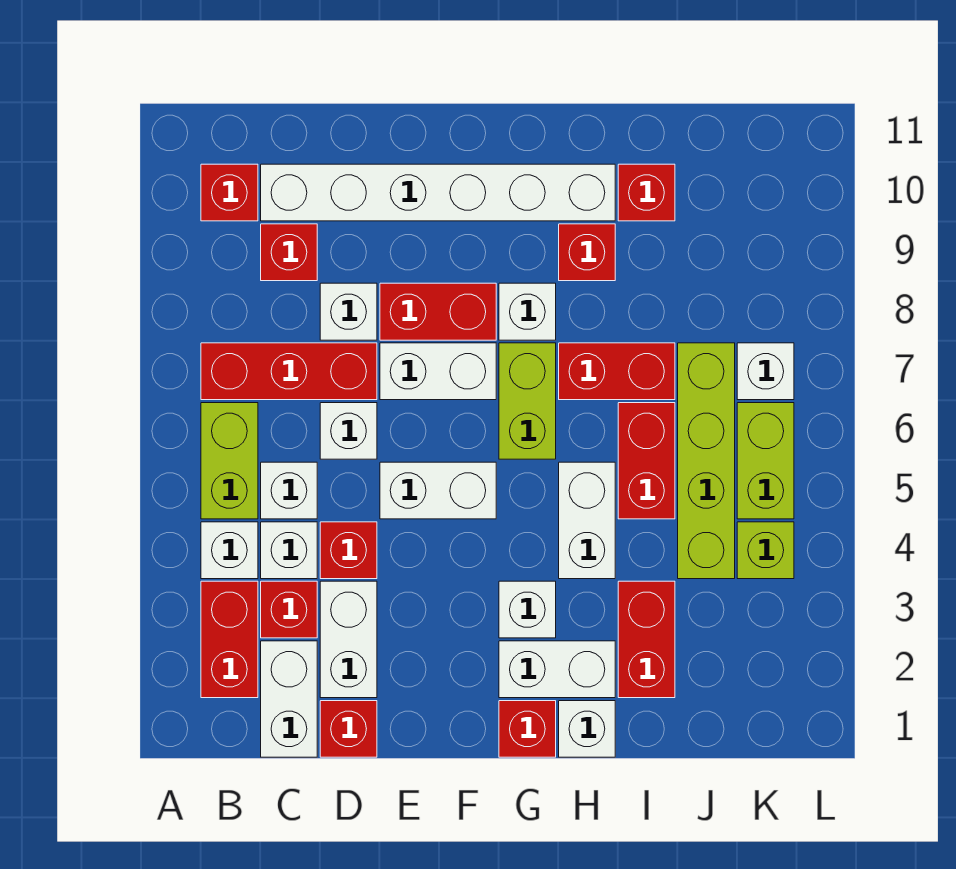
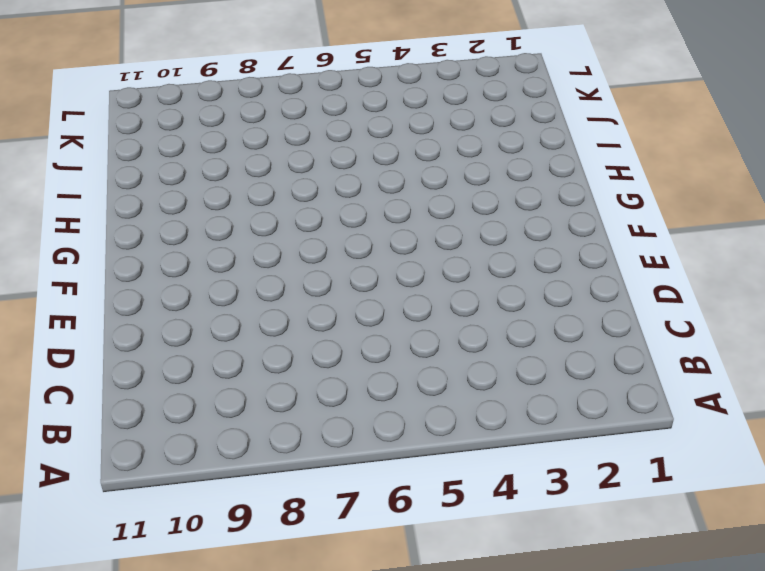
none -> red brick B2:B3 level 1
none -> white brick B4 level 1
none -> lime brick B5:B6 level 1
none -> red brick B7:D7 level 1

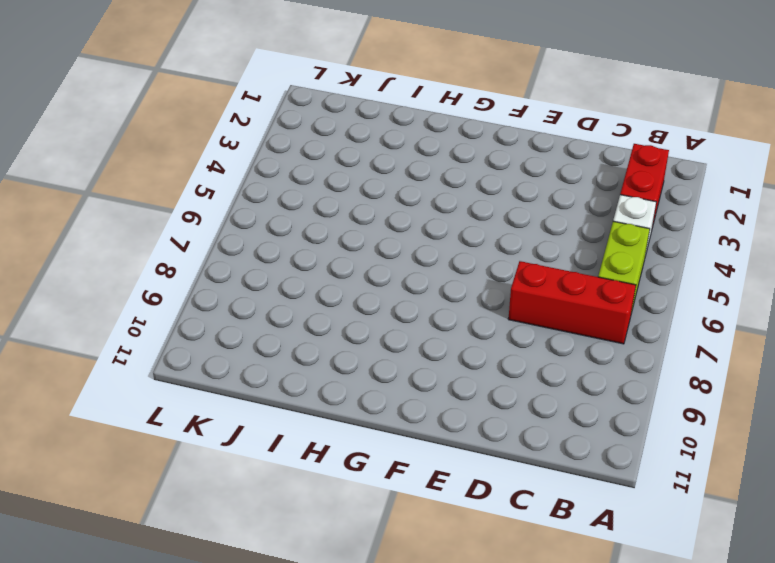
none -> red brick B10 level 1
none -> white brick C1:C2 level 1
none -> red brick C3 level 1
none -> white brick C4 level 1

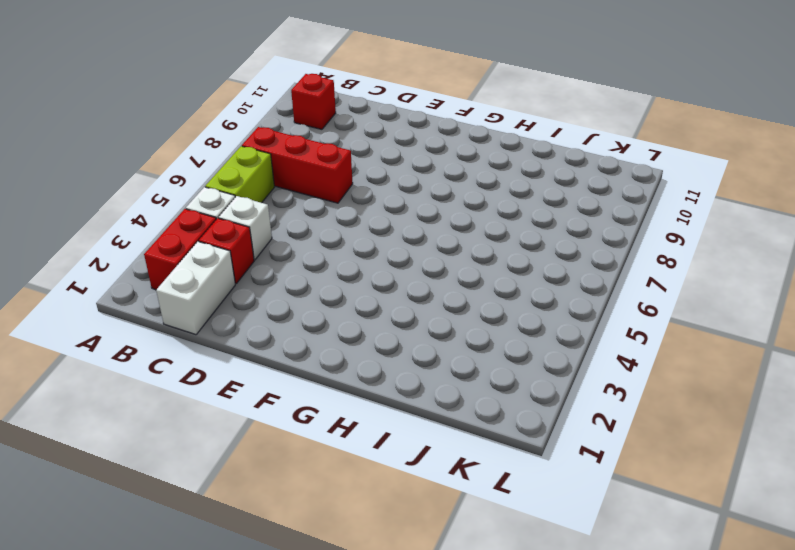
none -> white brick C5 level 1
none -> red brick C9 level 1
none -> white brick C10:H10 level 1
none -> red brick D1 level 1

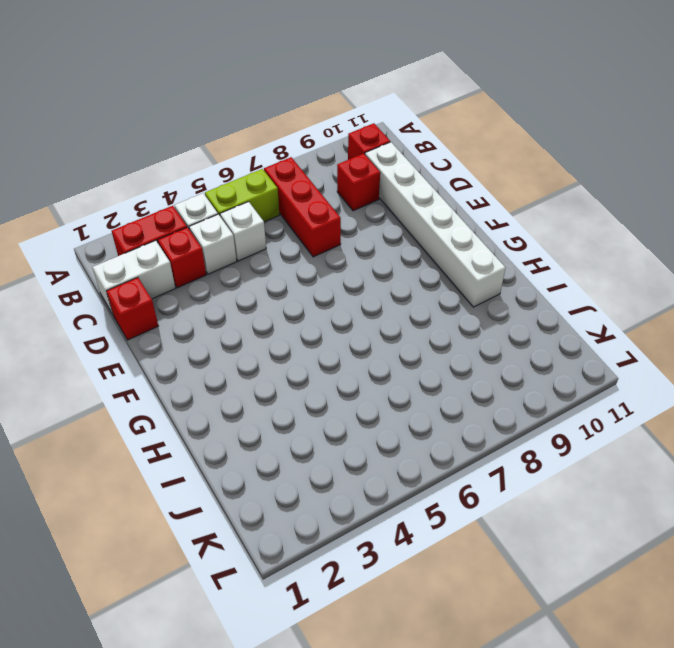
none -> white brick D2:D3 level 1
none -> red brick D4 level 1
none -> white brick D6 level 1
none -> white brick D8 level 1

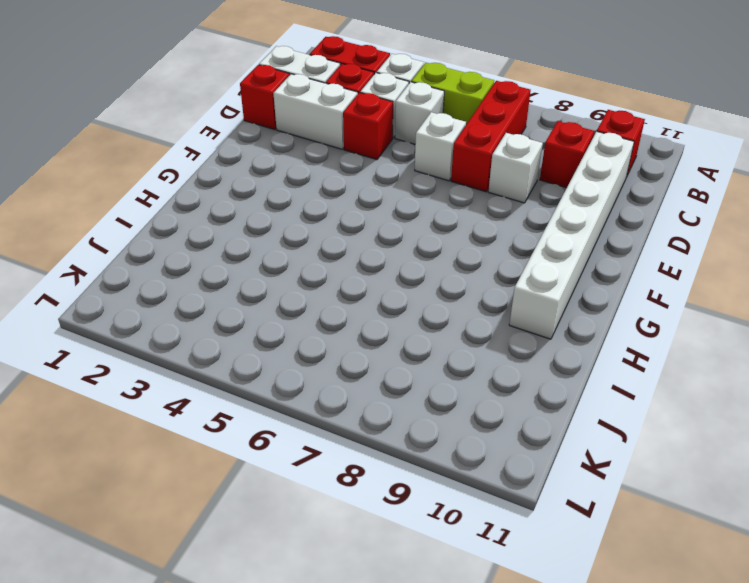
none -> white brick E5:F5 level 1
none -> white brick E7:F7 level 1
none -> red brick E8:F8 level 1
none -> red brick G1 level 1

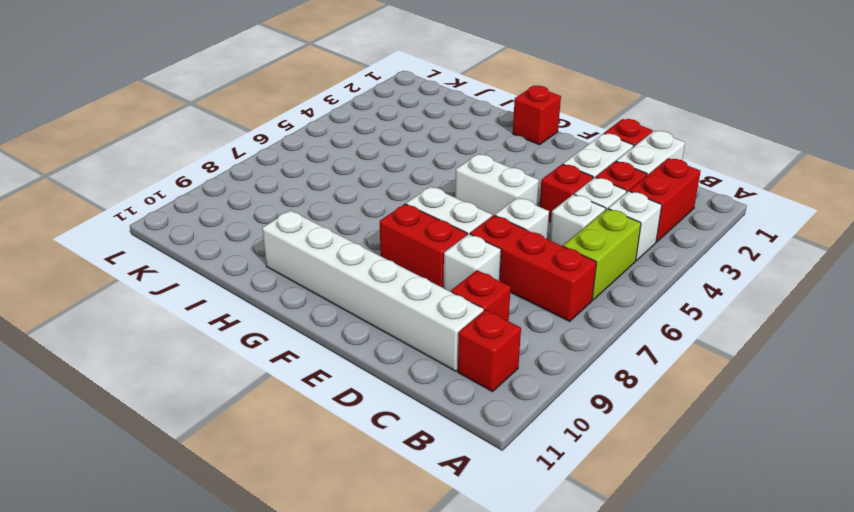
none -> white brick G2:H2 level 1
none -> white brick G3 level 1
none -> lime brick G6:G7 level 1
none -> white brick G8 level 1

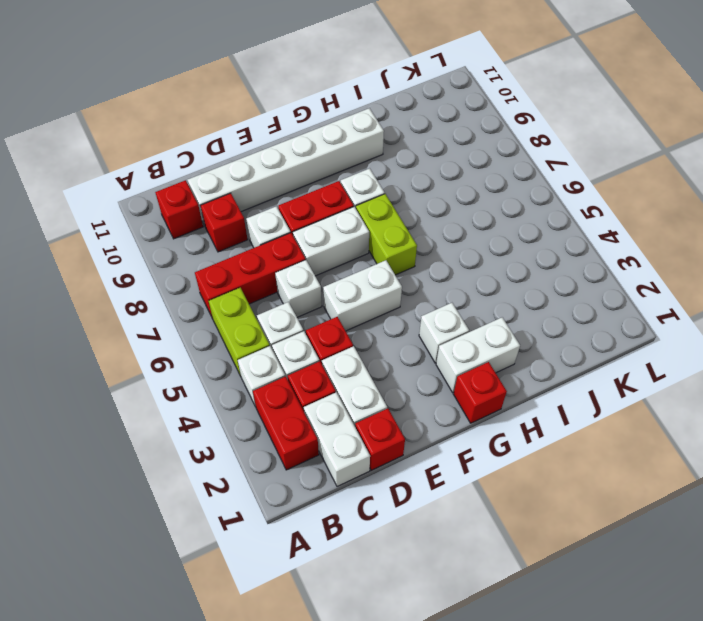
none -> white brick H1 level 1
none -> white brick H4:H5 level 1
none -> red brick H7:I7 level 1
none -> red brick H9 level 1

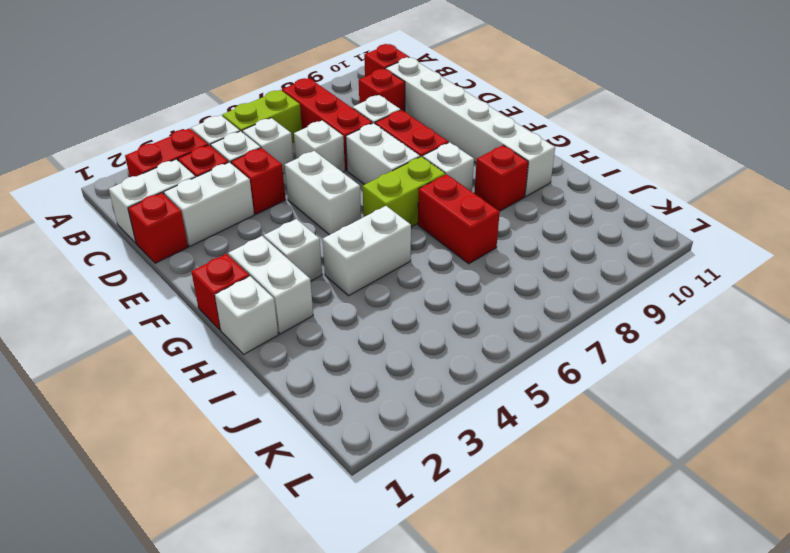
none -> red brick I2:I3 level 1
none -> red brick I5:I6 level 1
none -> red brick I10 level 1
none -> lime brick J4:J7 level 1

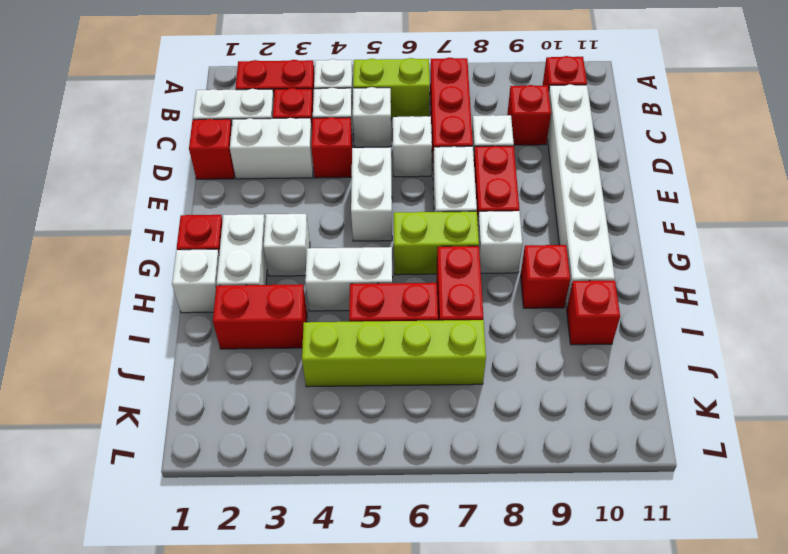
none -> lime brick K4 level 1
none -> lime brick K5:K6 level 1
none -> white brick K7 level 1

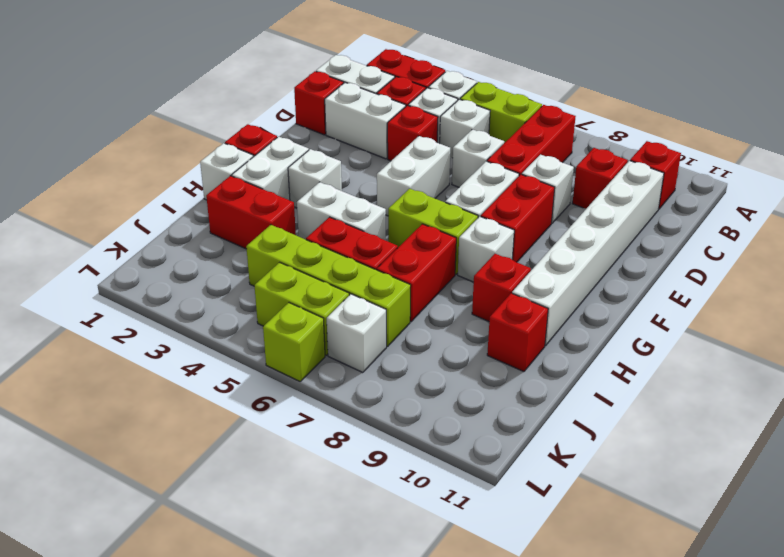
lime brick L6 level 1 -> lime brick K4 level 1

